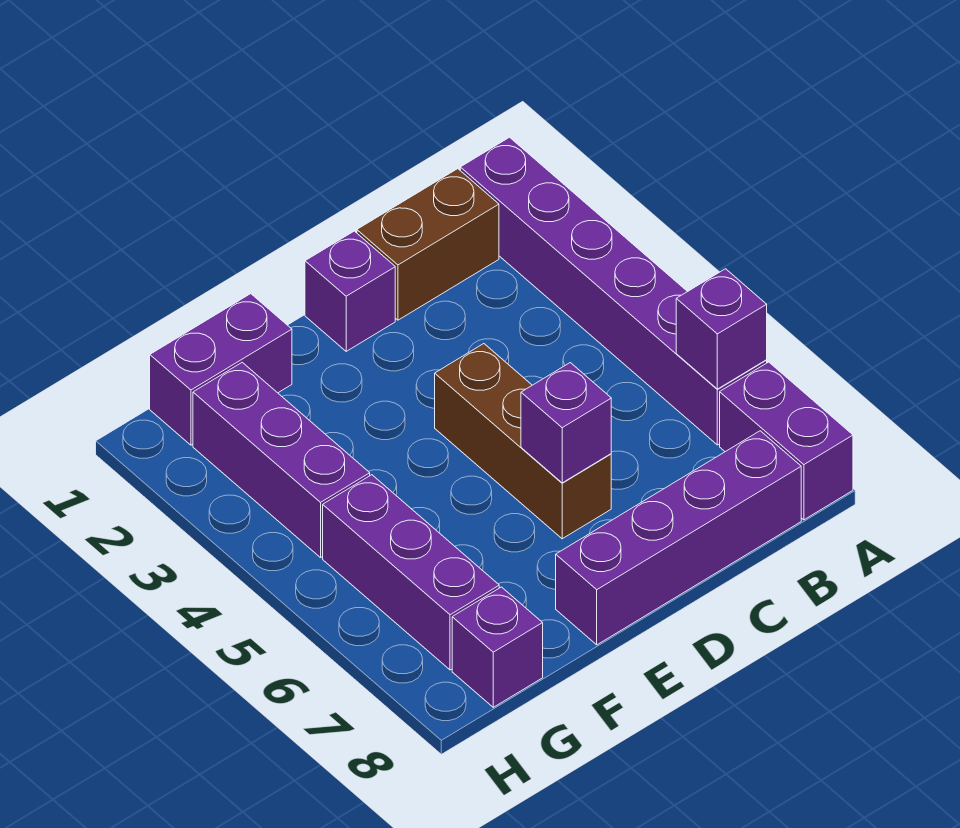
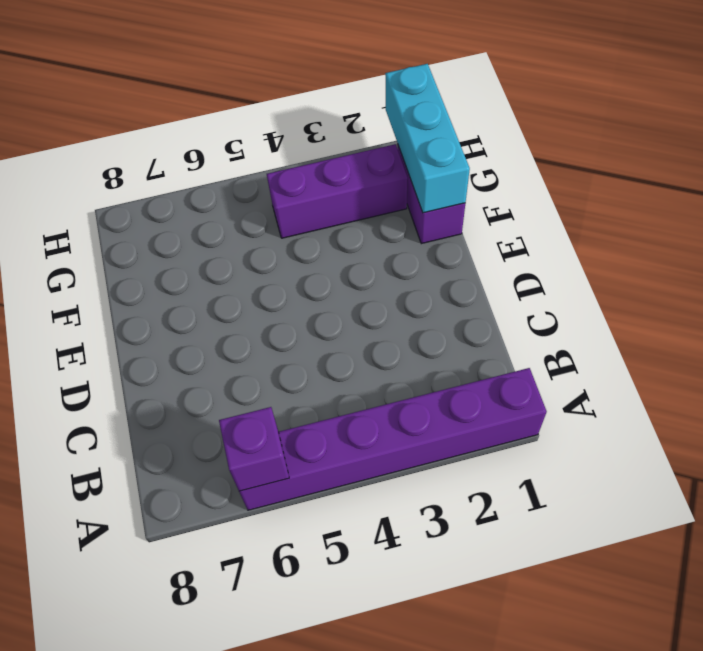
cyan brick F1:H1 level 2 -> none
none -> purple brick A7:A8 level 1
none -> brown brick B1:C1 level 1
none -> purple brick B8:E8 level 1

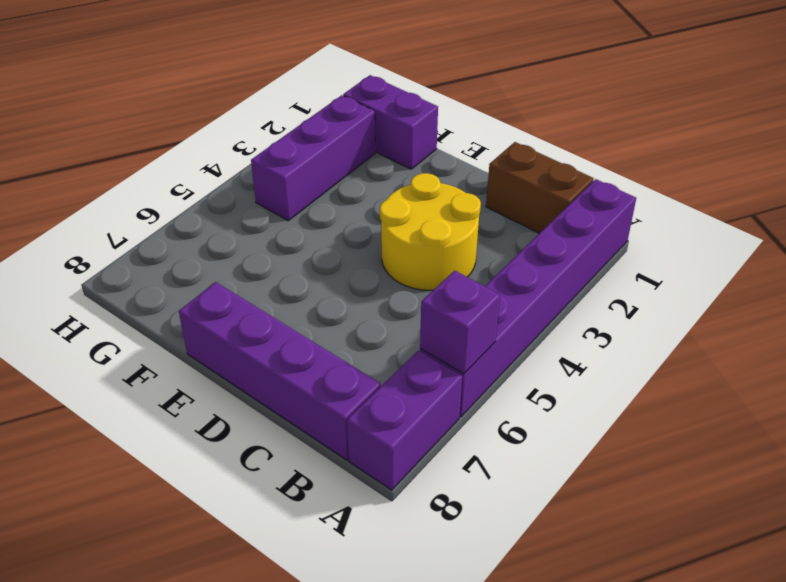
yellow round brick C3:D4 level 1 -> brown brick D4:D6 level 1
none -> purple brick D1 level 1
none -> purple brick G5:G7 level 1
none -> purple brick G8 level 1

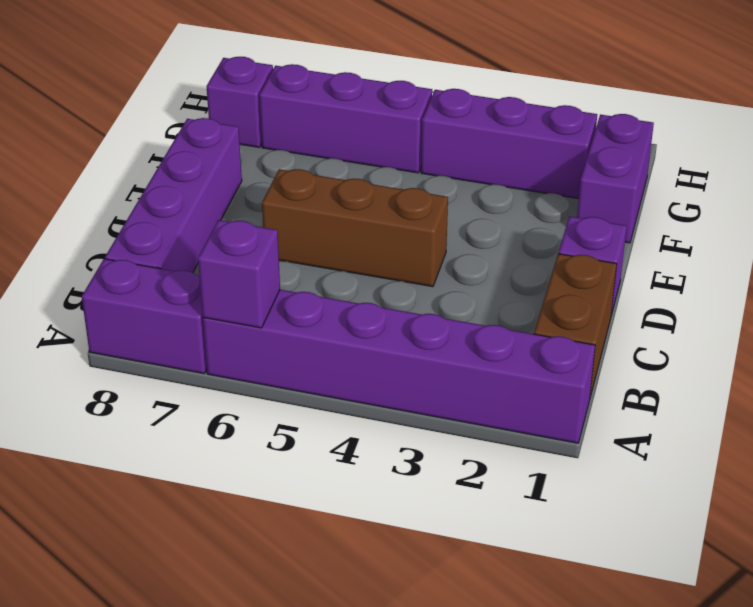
none -> purple brick D6 level 2

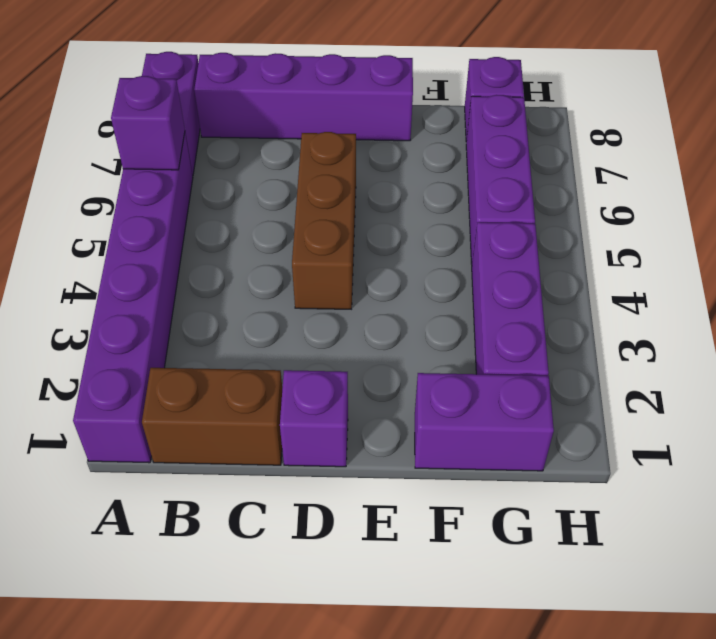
none -> purple brick D6 level 2

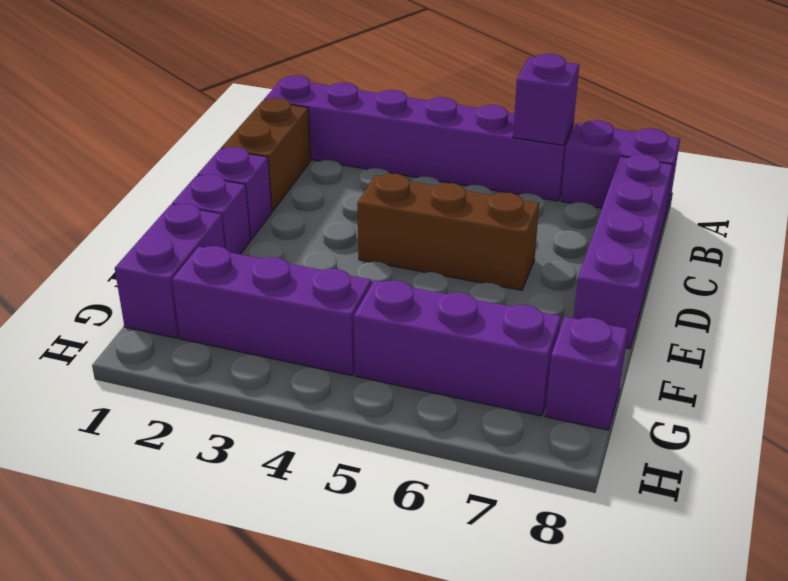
purple brick E1 level 1 -> purple brick D6 level 2

